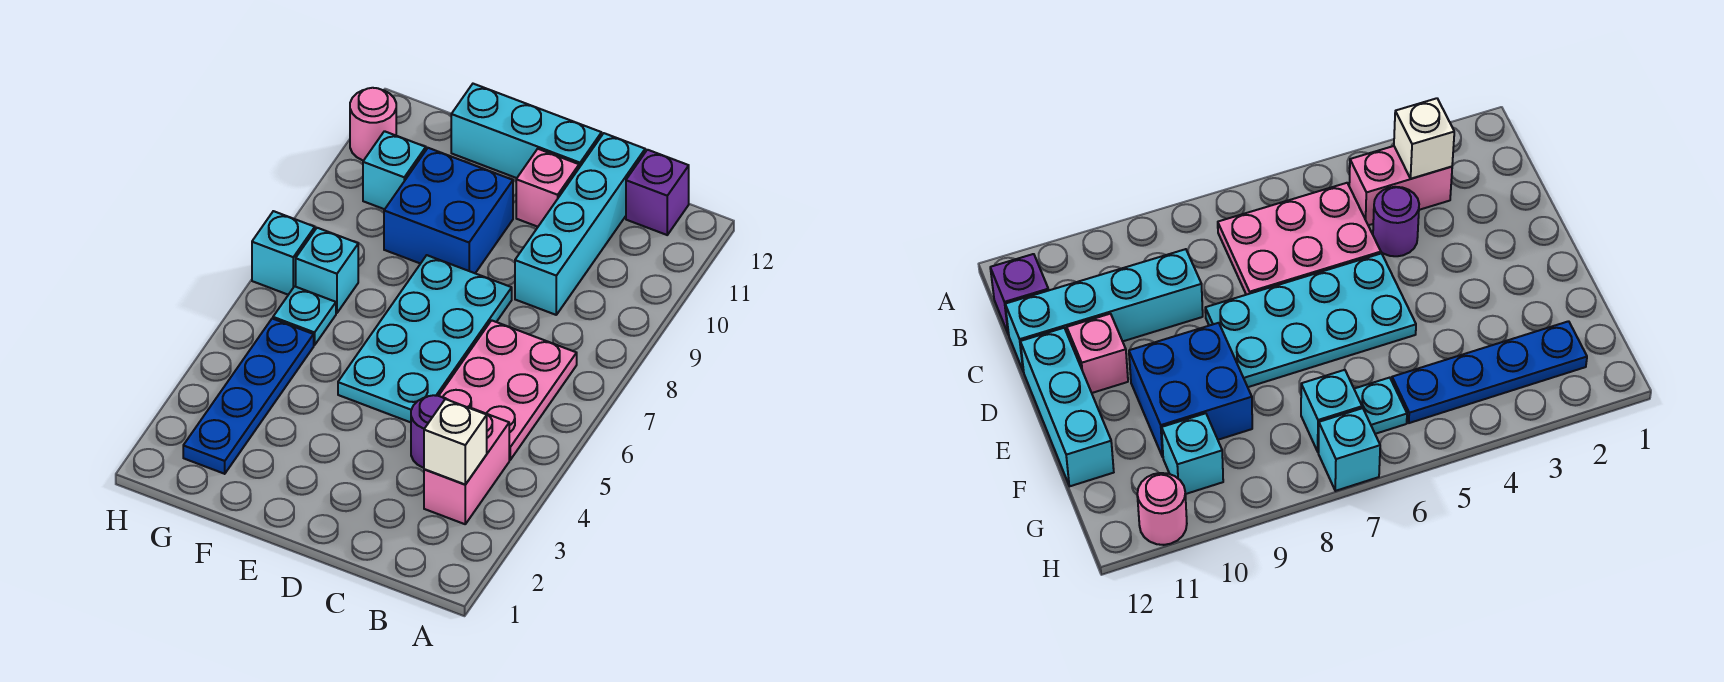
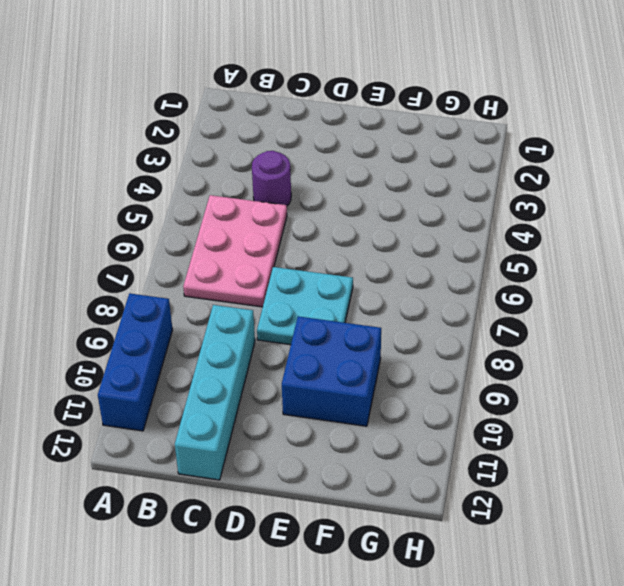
blue brick A9:A11 level 1 -> none
cyan plate D7:E8 level 1 -> cyan plate D5:E8 level 1
none -> pink brick B3:B4 level 1
none -> purple brick B12 level 1
none -> pink brick D11 level 1

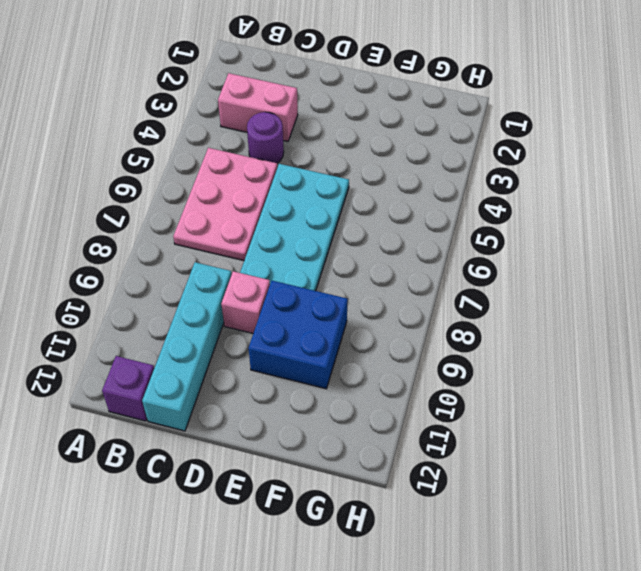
pink brick B3:C3 level 1 -> pink brick B3:B4 level 1
pink brick D9 level 1 -> pink brick D11 level 1
none -> cyan brick D12:F12 level 1
none -> blue plate G2:G5 level 1
none -> cyan plate G6 level 1

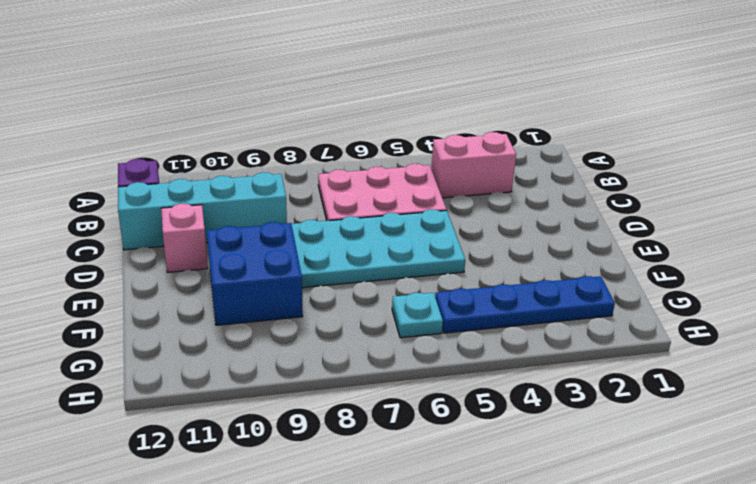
none -> purple round brick C4 level 1
none -> cyan brick D12:F12 level 1
none -> cyan brick G7 level 1

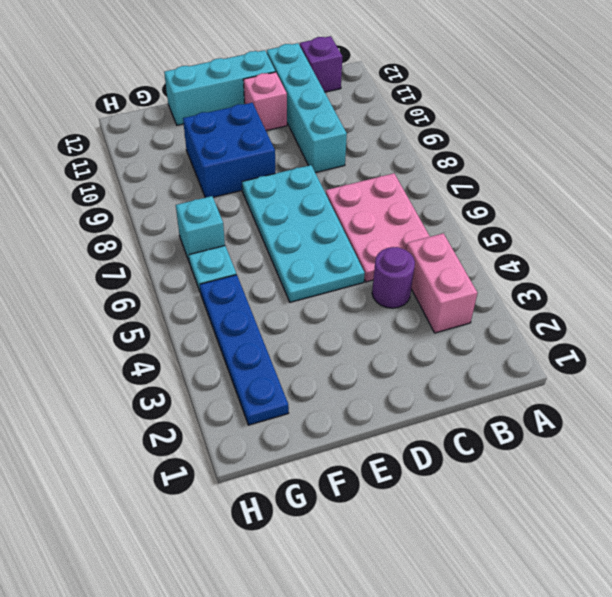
none -> cyan brick G10 level 1
none -> cyan brick H7 level 1
none -> pink round brick H11 level 1

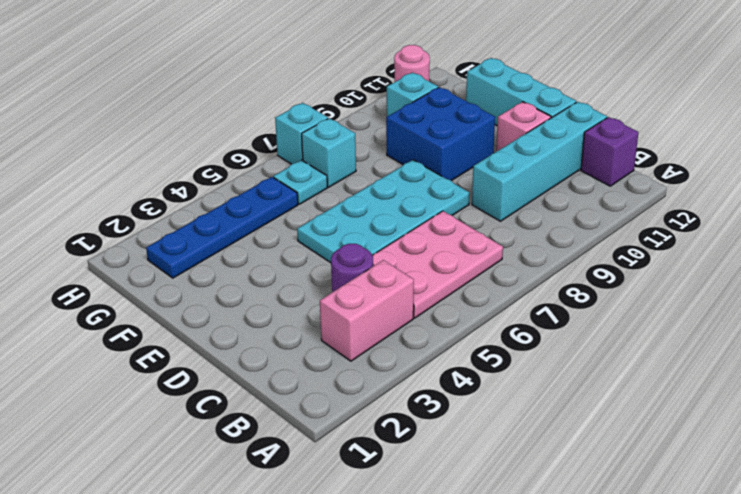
none -> white brick B3 level 2

